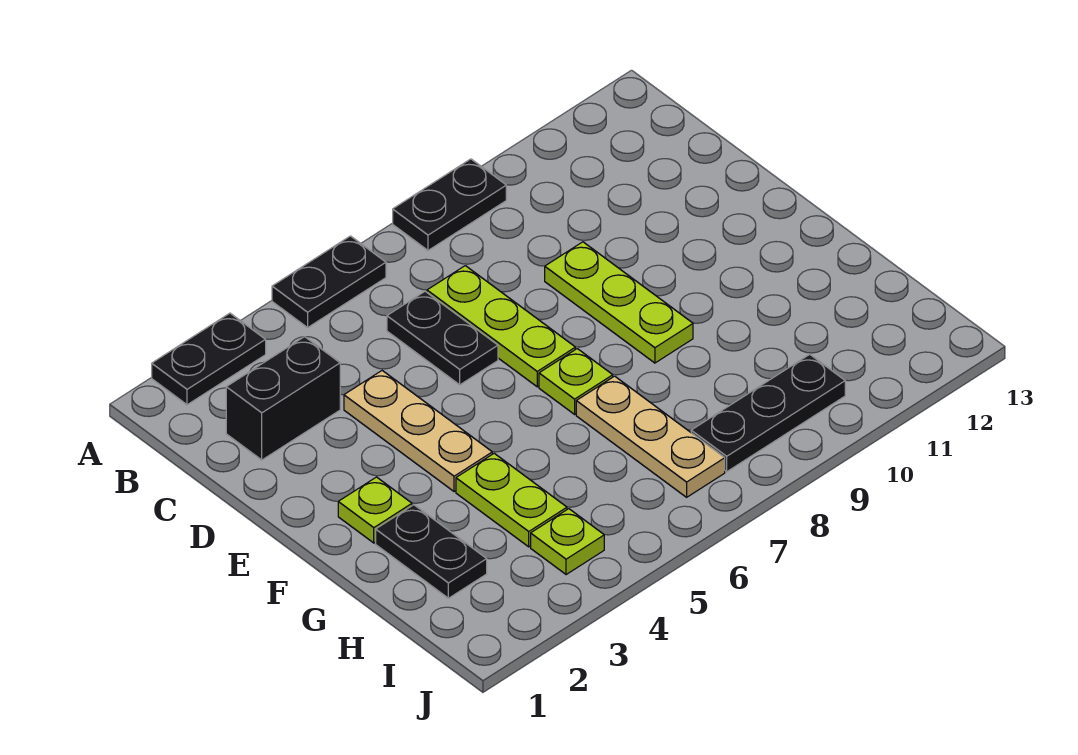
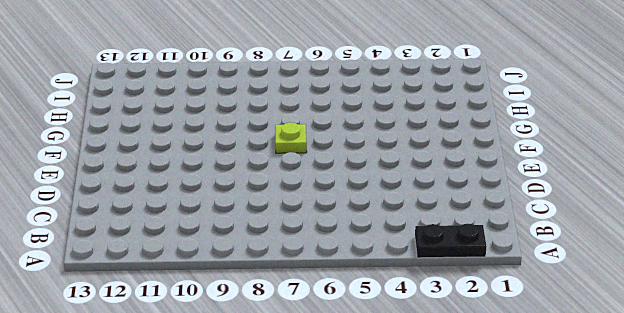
none -> black plate A5:A6 level 1
none -> black plate A8:A9 level 1
none -> black brick C2:C3 level 1

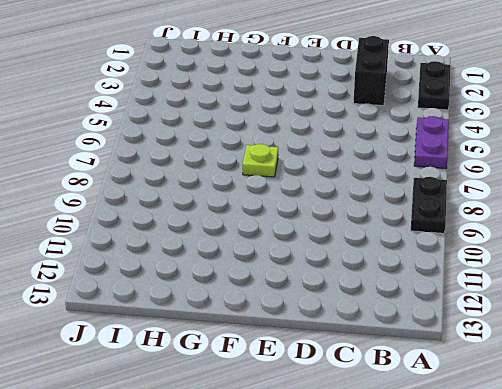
purple plate A5:A6 level 1 -> black plate A5:A6 level 1
none -> black plate C6:D6 level 1
none -> lime plate C7:E7 level 1
none -> tan plate D4:F4 level 1

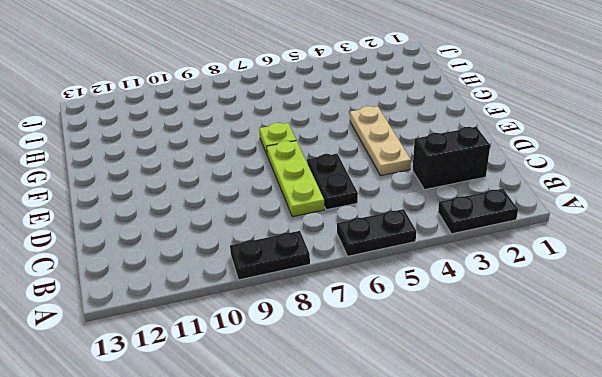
none -> lime plate D9:F9 level 1
none -> lime plate F2 level 1
none -> black plate G2:H2 level 1

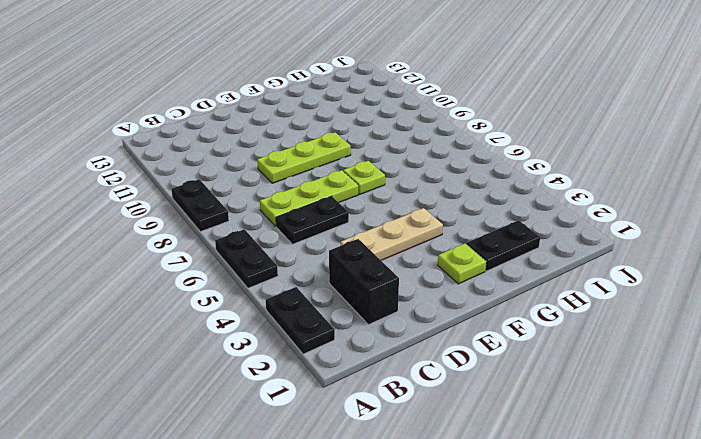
none -> lime plate G4:H4 level 1
none -> tan plate G7:I7 level 1
none -> lime plate I4 level 1

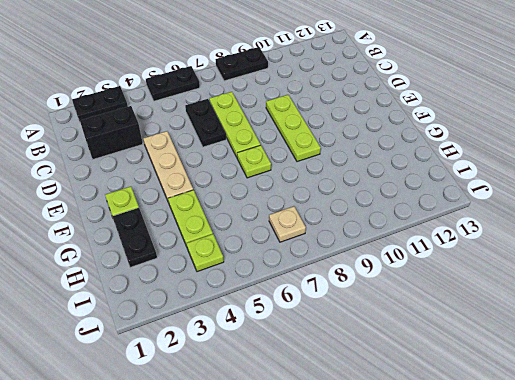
tan plate I7 level 1 -> tan plate G7:I7 level 1
none -> black plate I8:I10 level 1

